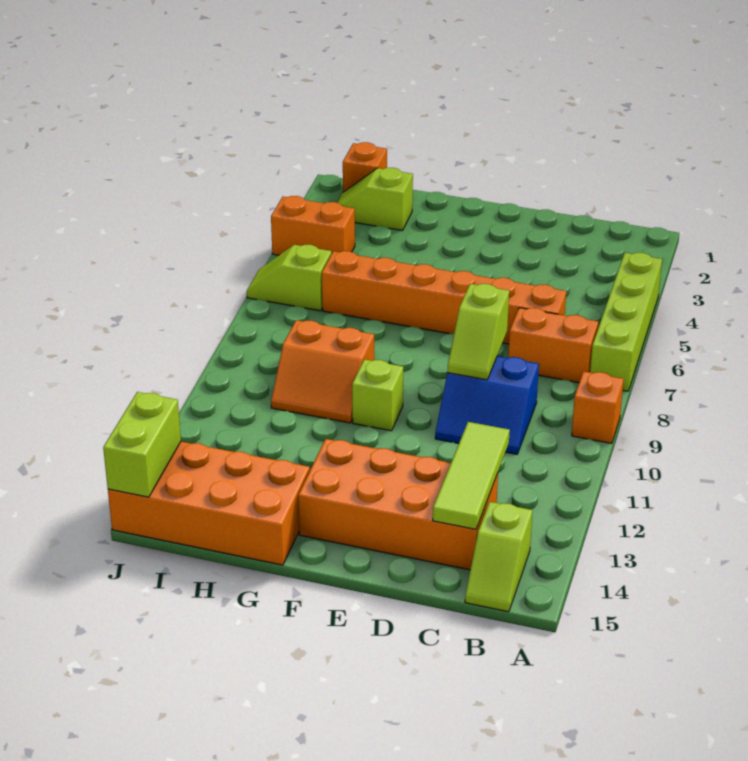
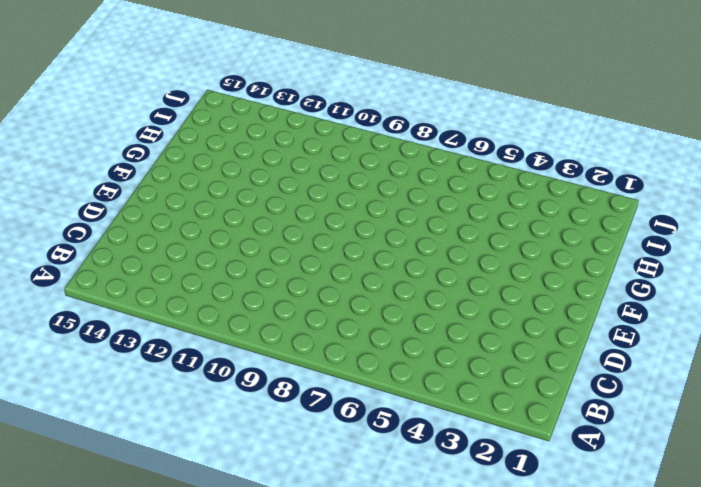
none -> lime brick A4:A7 level 1
none -> orange brick A9 level 1
none -> orange brick B7:C7 level 1

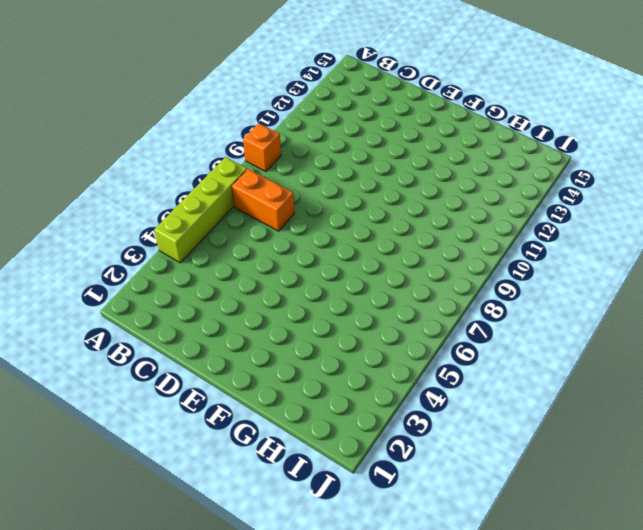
none -> lime slope B14:B15 level 1 top 14
none -> orange brick C6:H6 level 1
none -> blue slope C9:D10 level 1 top 9

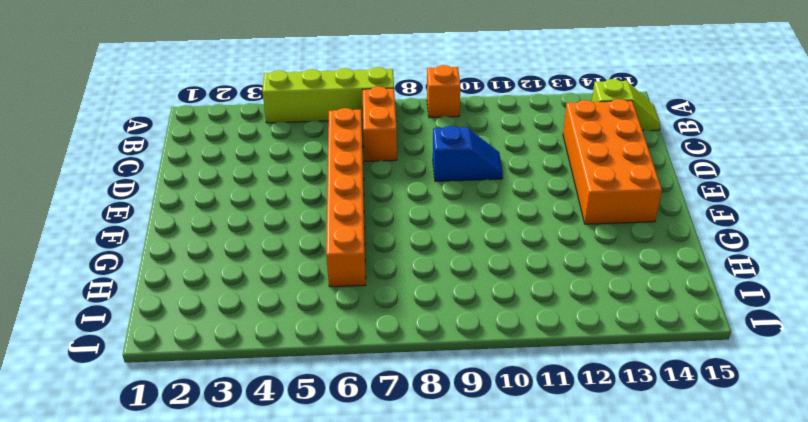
blue slope D9:D10 level 1 top 9 -> blue slope C9:D10 level 1 top 9
none -> lime brick F10 level 1
none -> orange slope G9:H10 level 1 top 9
none -> orange brick G14:J15 level 1

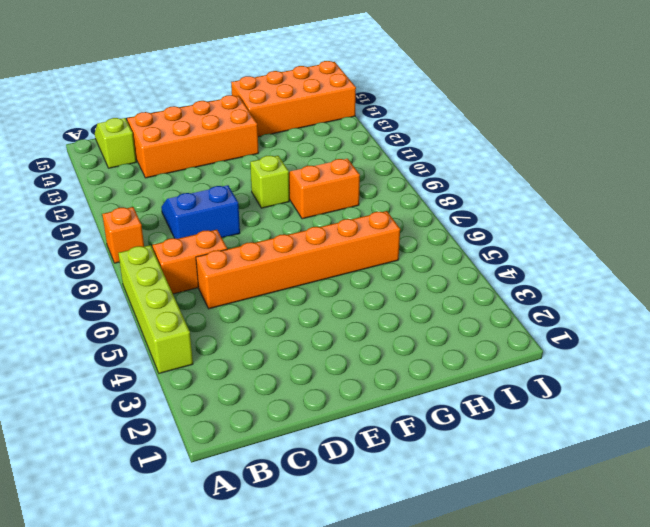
none -> lime slope H2:I2 level 1 top H
none -> orange brick I1 level 1
none -> orange brick I4:J4 level 1

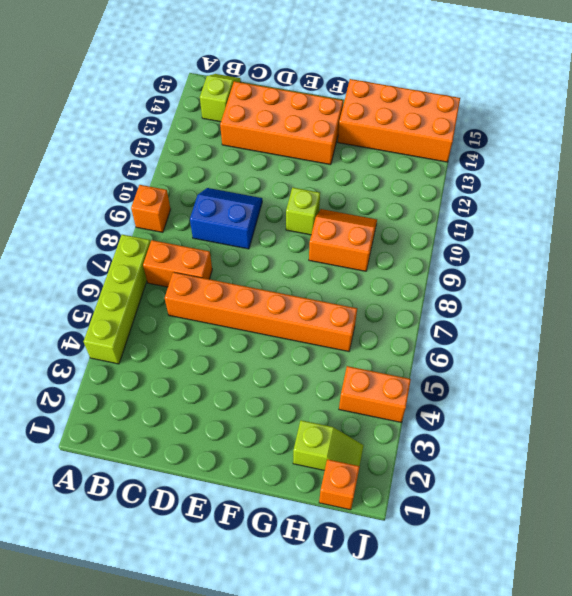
none -> lime slope I6:J6 level 1 top I
none -> lime tile C12:C14 level 2
none -> lime slope D8:D9 level 2 top 8

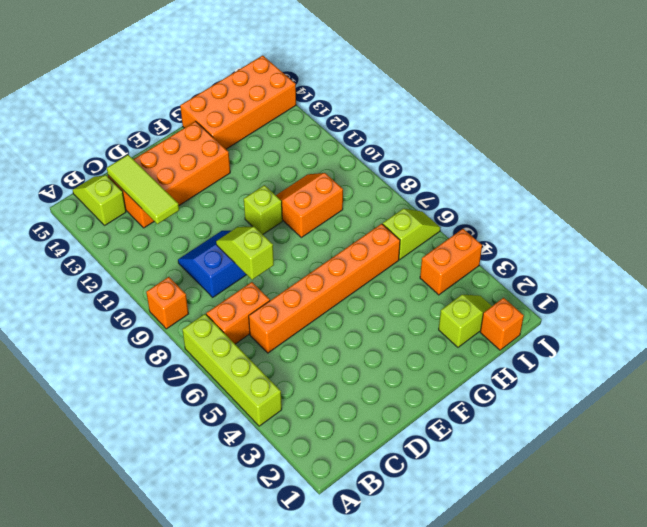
none -> lime brick J14:J15 level 2

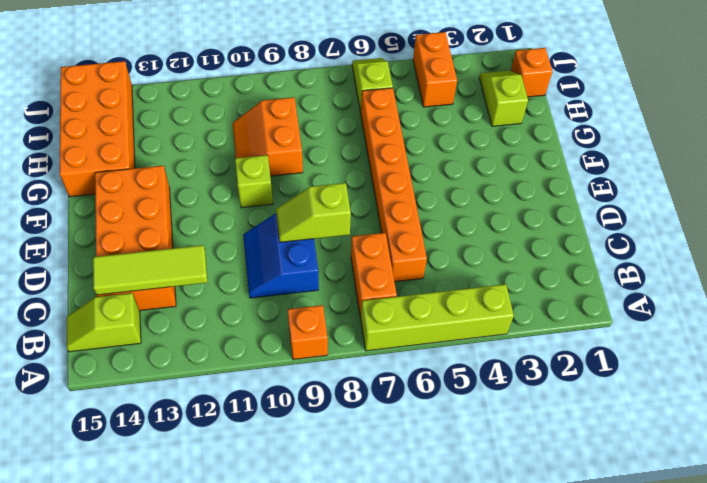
none -> lime brick J14:J15 level 2

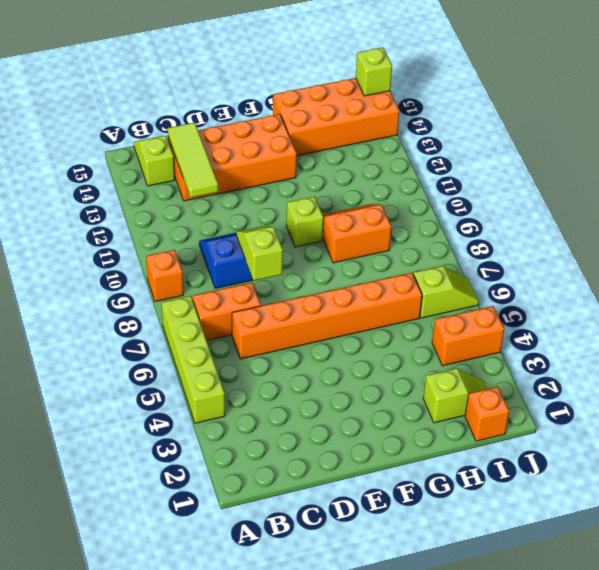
lime brick J15 level 2 -> lime brick J14:J15 level 2

